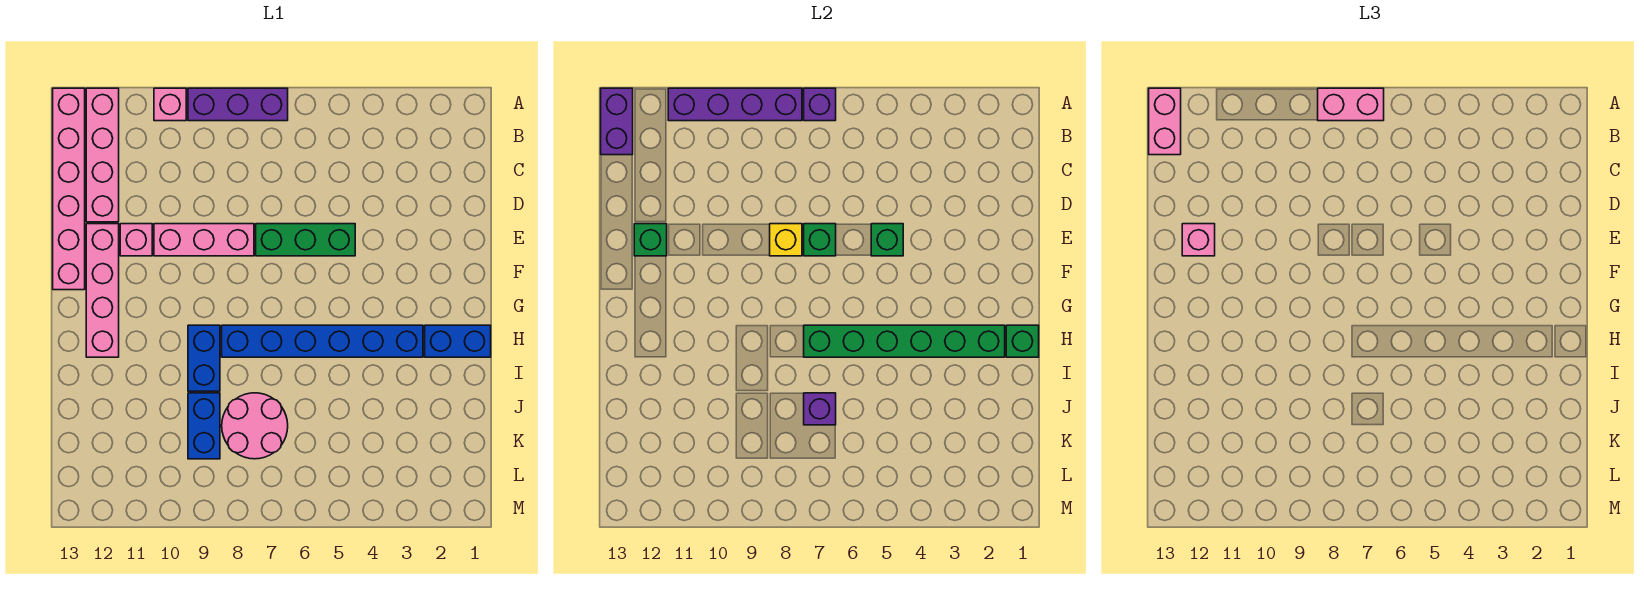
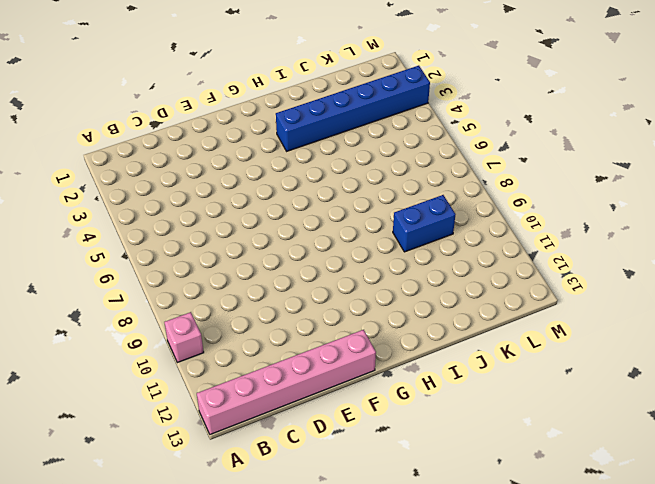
blue brick H3:M3 level 1 -> blue brick H3:H8 level 1
none -> purple brick A7:A9 level 1
none -> pink brick A12:D12 level 1
none -> green brick E5:E7 level 1

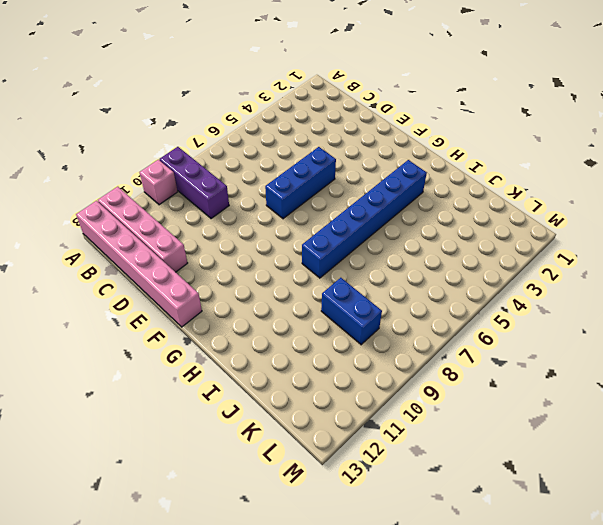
purple brick A9:C9 level 1 -> purple brick A7:A9 level 1
blue brick E5:E7 level 1 -> green brick E5:E7 level 1
none -> pink brick E8:E10 level 1
none -> pink brick E11 level 1
none -> pink brick E12:H12 level 1

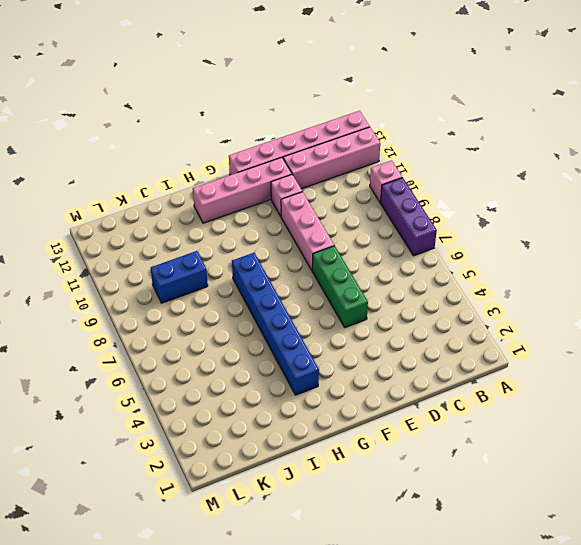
none -> blue brick H1:H2 level 1
none -> blue brick H9:I9 level 1
none -> pink round brick J7:K8 level 1

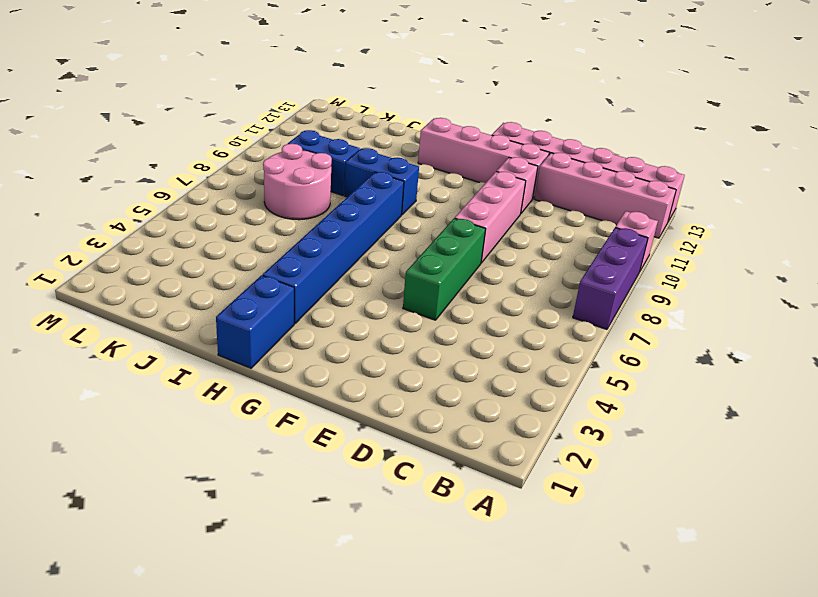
none -> purple brick A7 level 2
none -> purple brick A8:A11 level 2
none -> purple brick A13:B13 level 2

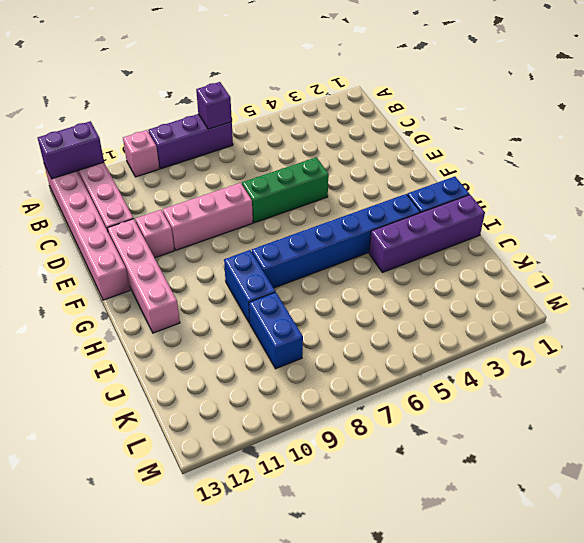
purple brick A12:A13 level 2 -> purple brick A13:B13 level 2
purple brick I1:I4 level 1 -> purple brick A8:A11 level 2
none -> pink round brick J7:K8 level 1
none -> green brick E5 level 2
none -> green brick E7 level 2

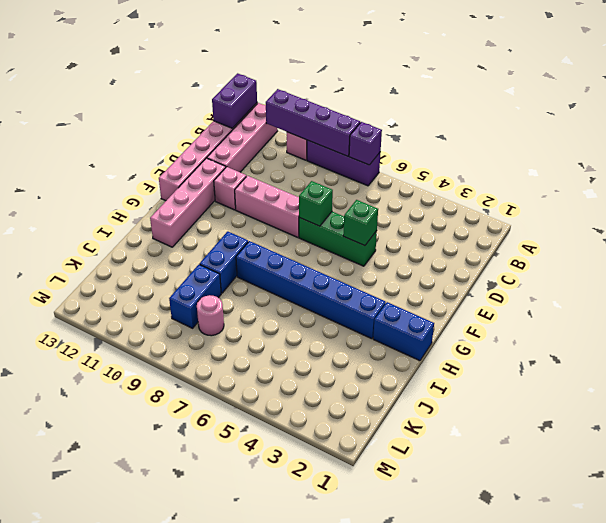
pink round brick K8 level 1 -> pink round brick J7:K8 level 1
none -> yellow brick E8 level 2
none -> green brick E12 level 2
none -> green brick H1 level 2

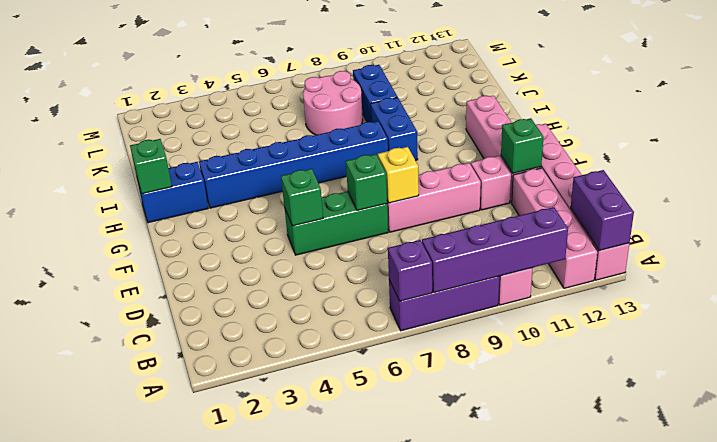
none -> green brick H2:H7 level 2
none -> purple brick J7 level 2
none -> pink brick A7:A8 level 3

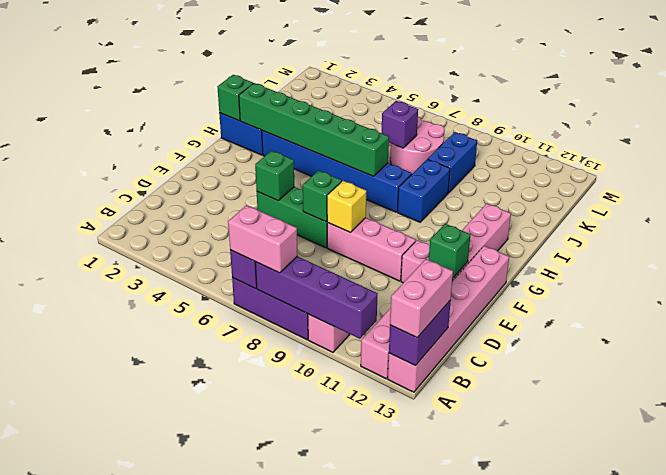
none -> pink brick E12 level 3

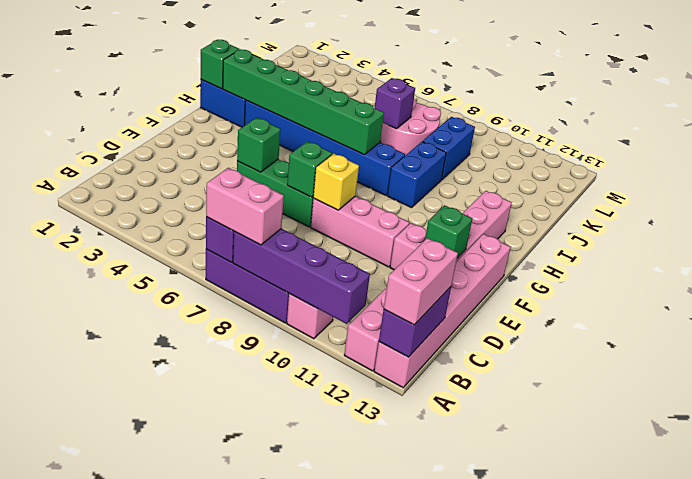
none -> pink brick E12 level 3

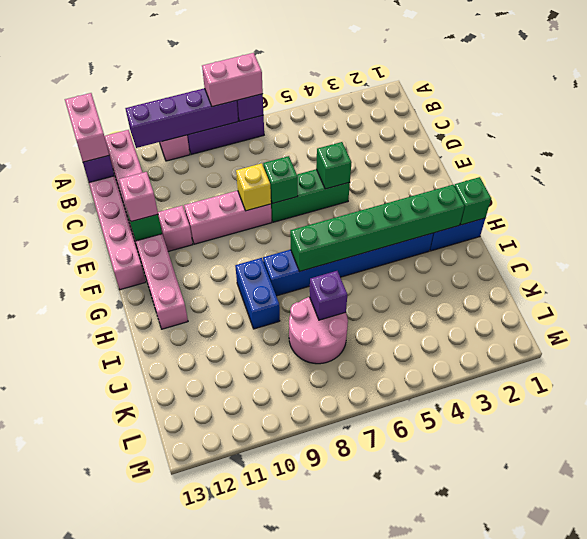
none -> blue brick J9:K9 level 1

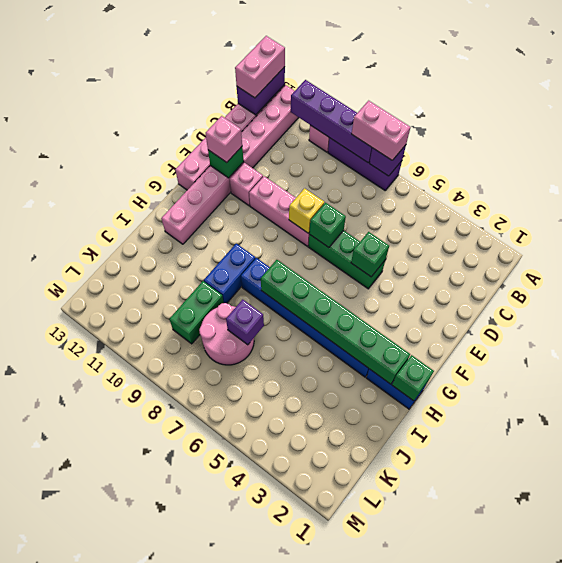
green brick J9:K9 level 1 -> blue brick J9:K9 level 1

